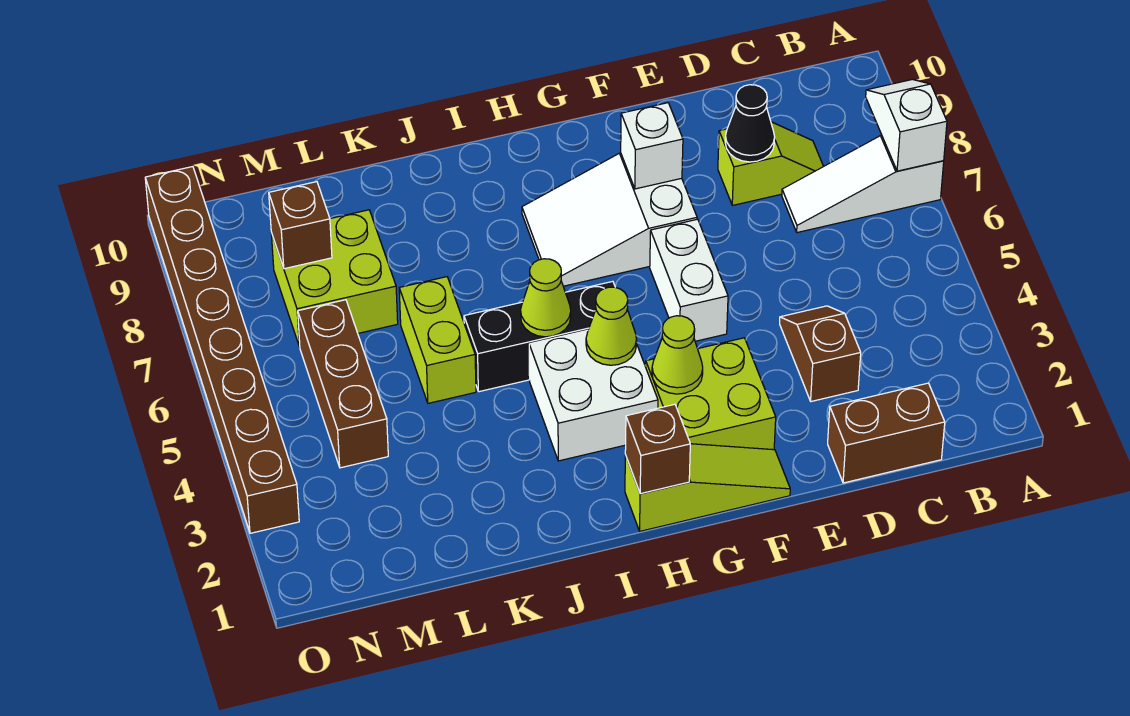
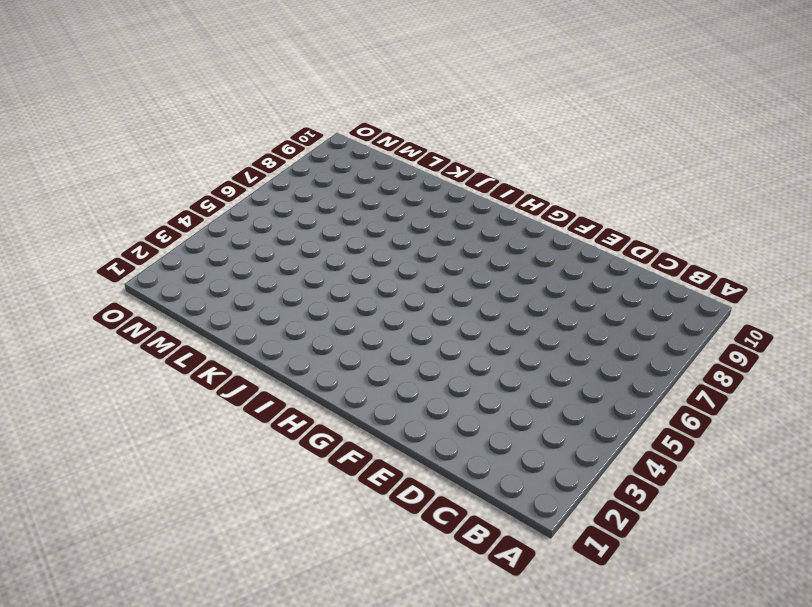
none -> white slope A7:C7 level 1 top A
none -> brown brick C1:D1 level 1
none -> lime slope C8:D8 level 1 top D

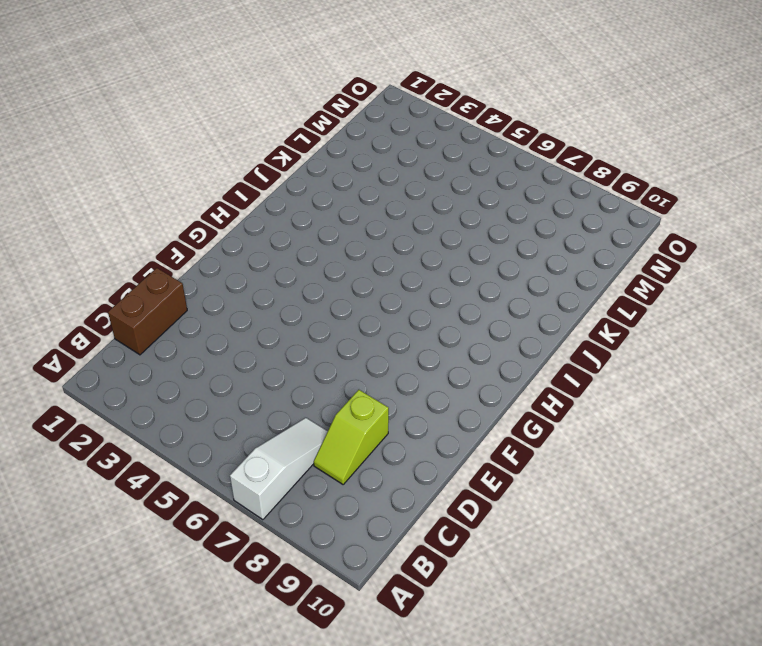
none -> brown slope D3:D4 level 1 top 3
none -> lime slope F1:H1 level 1 top H
none -> lime brick F2:G3 level 1

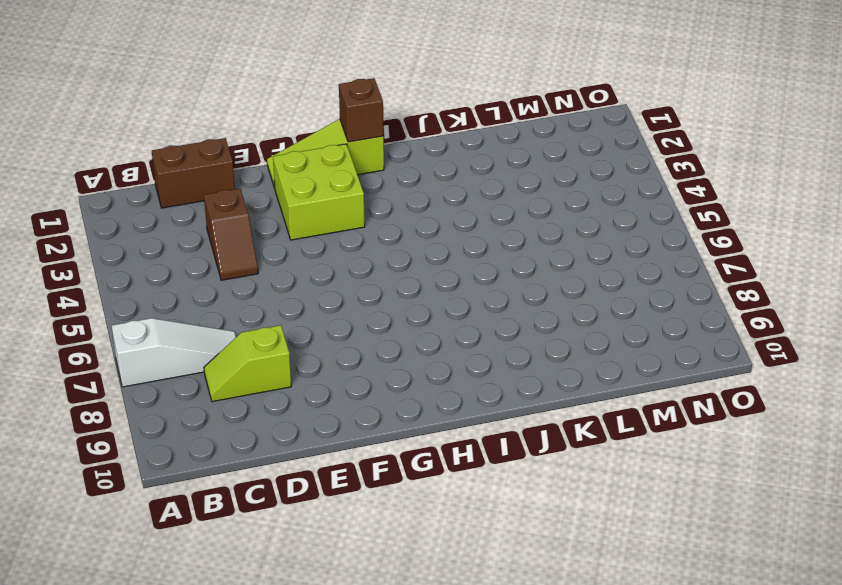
none -> white brick F5:F6 level 1
none -> white slope F7:H8 level 1 top F
none -> white brick H3:I4 level 1

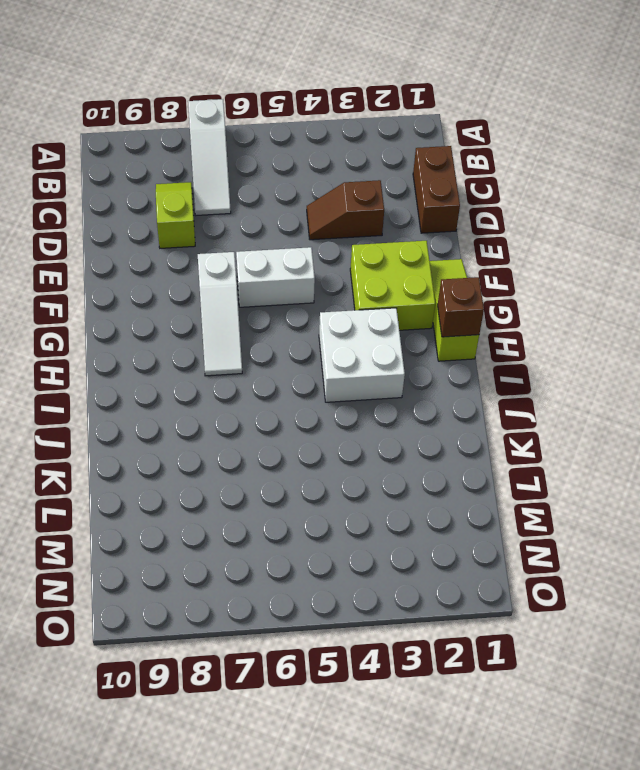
white slope F7:H7 level 1 top F -> white slope F7:H8 level 1 top F
none -> black brick H5:J5 level 1
none -> lime brick K5:K6 level 1
none -> lime brick L7:M8 level 1

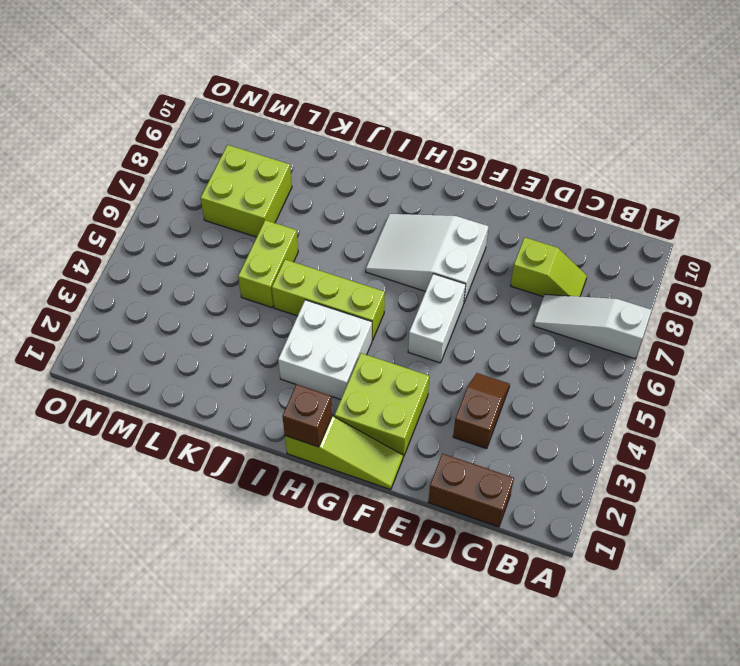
lime brick H5:J5 level 1 -> black brick H5:J5 level 1
none -> brown brick M4:M6 level 1
none -> brown brick O3:O10 level 1
none -> white slope A7:A8 level 2 top 7

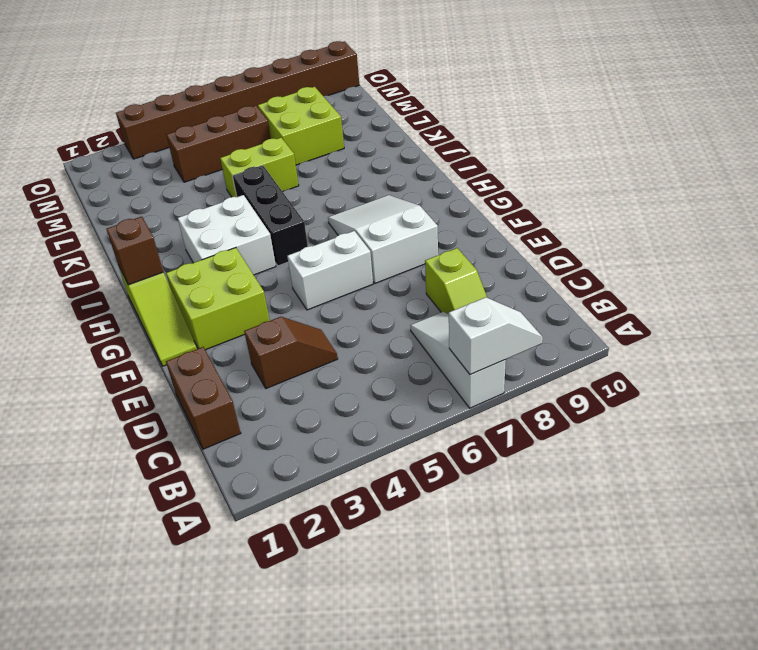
none -> black cone D8 level 2
none -> white brick F8 level 2
none -> lime cone G3 level 2

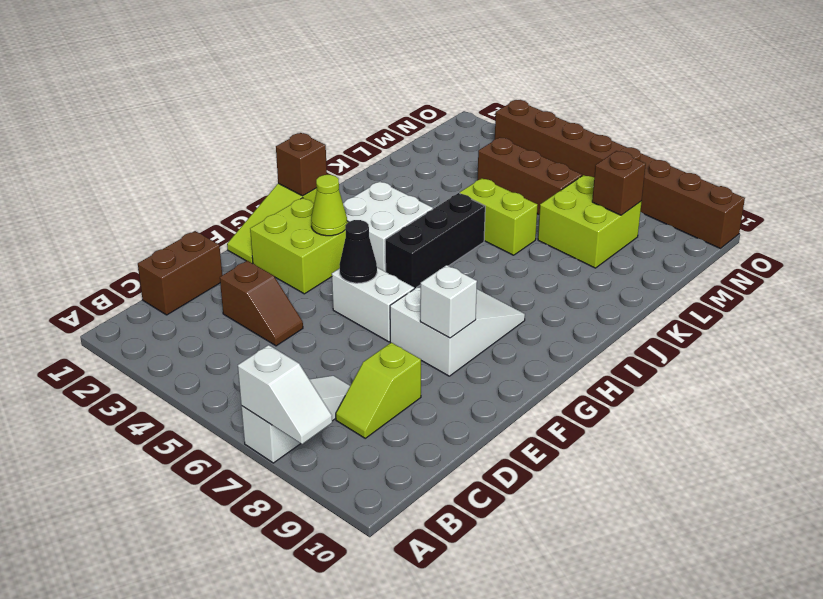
black cone F5 level 2 -> black cone D8 level 2
none -> lime cone H4 level 2
none -> lime cone I5 level 2

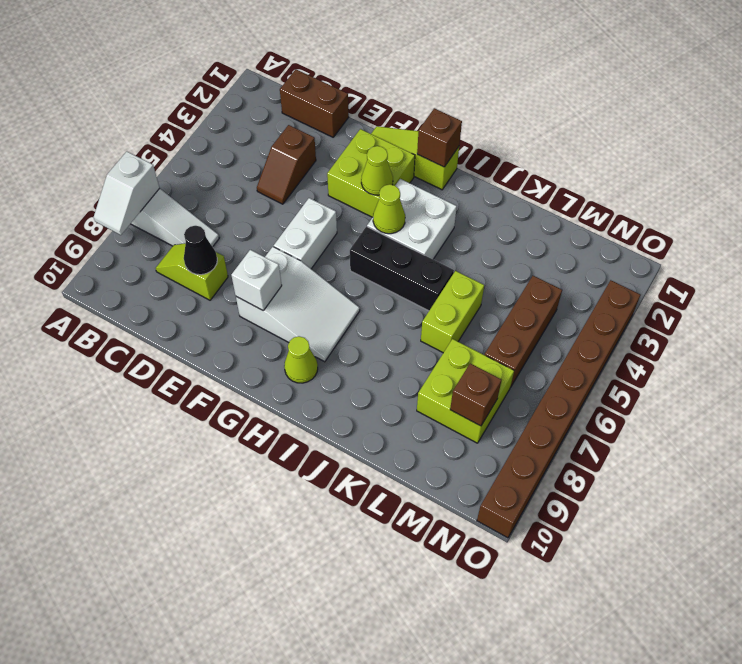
lime cone H9 level 1 -> lime cone I5 level 2

